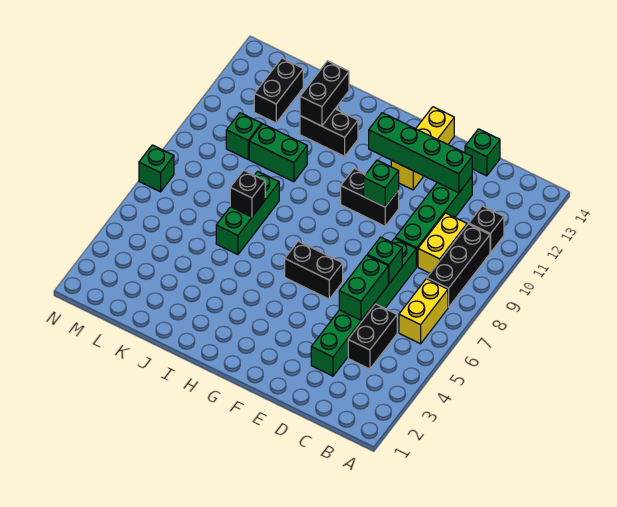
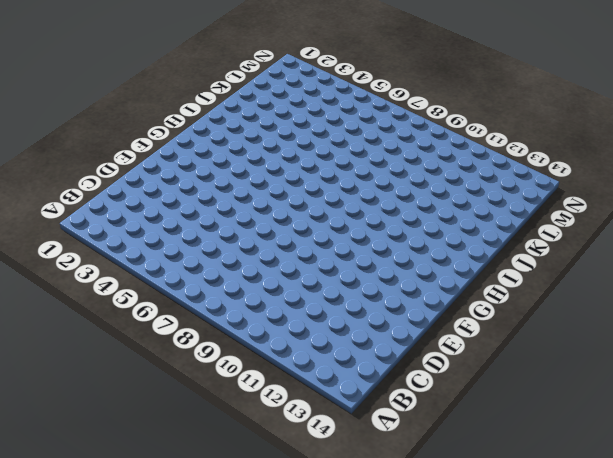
none -> yellow brick B6:B7 level 1
none -> black brick B8:B10 level 1
none -> black brick B11 level 1

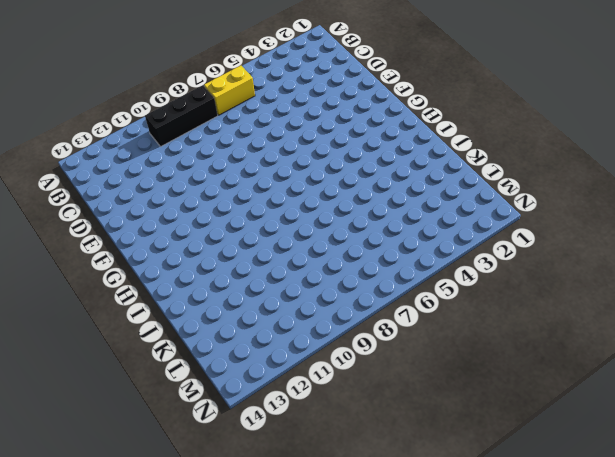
none -> black brick B11 level 1
none -> black brick C4:C5 level 1
none -> yellow brick C9:C10 level 1

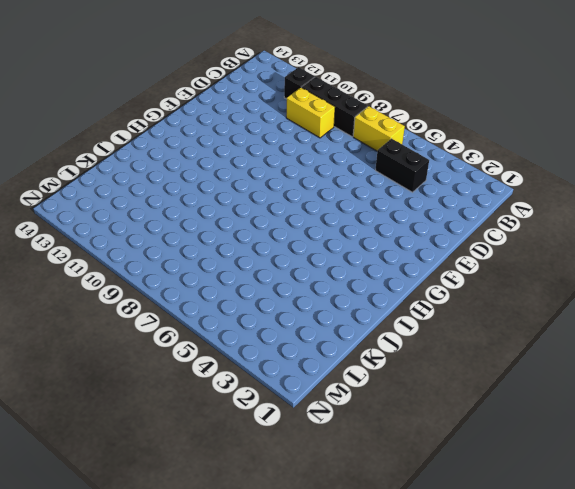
none -> green brick D3:D8 level 1
none -> green brick D9:D12 level 1
none -> green brick D14 level 1

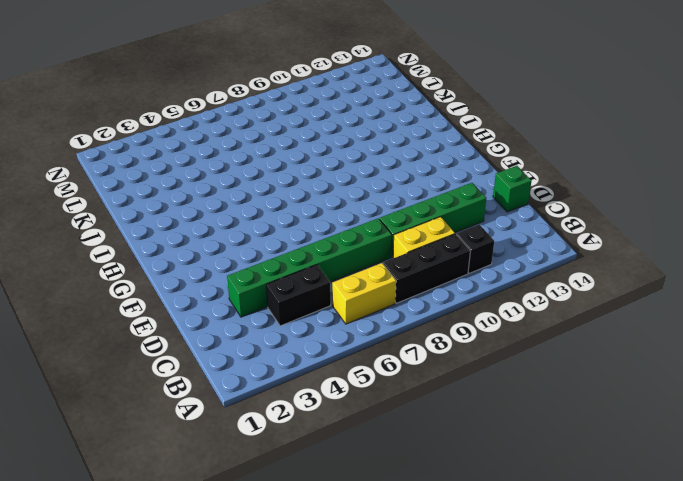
none -> black brick F6:G6 level 1
none -> black brick F10:G10 level 1
none -> yellow brick F12:F14 level 1

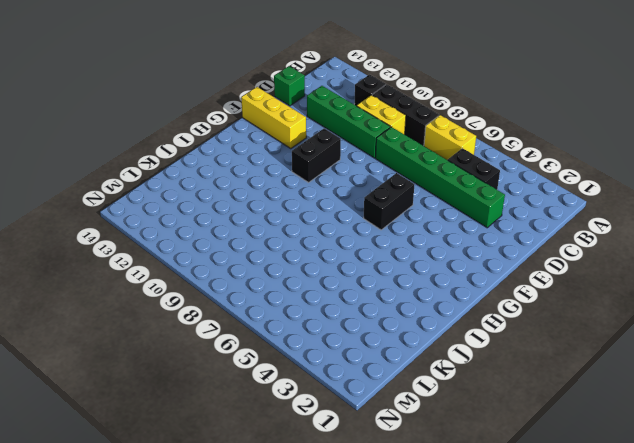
none -> black brick I12:J12 level 1
none -> green brick J6:J8 level 1
none -> green brick J10:K10 level 1

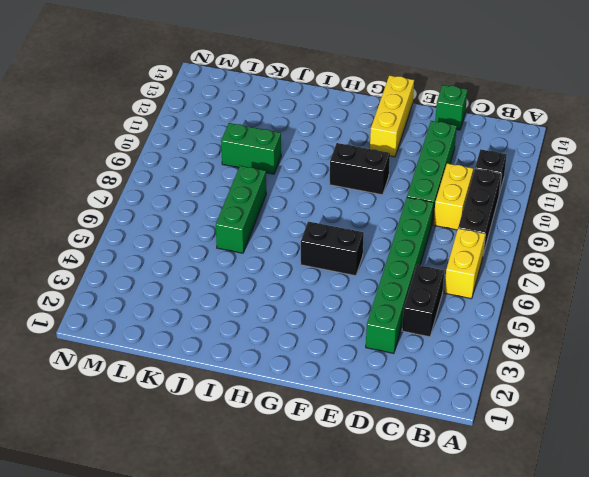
none -> black brick I12:J12 level 1
none -> green brick L10 level 1
none -> black brick L12:L13 level 1

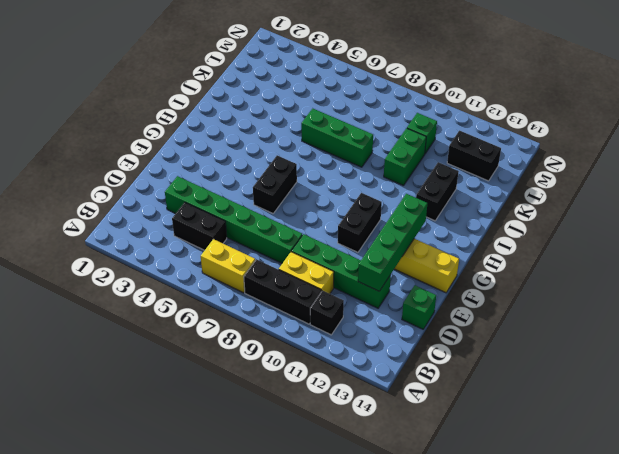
none -> green brick N7 level 1
none -> green brick D5:D6 level 2
none -> green brick D7 level 2

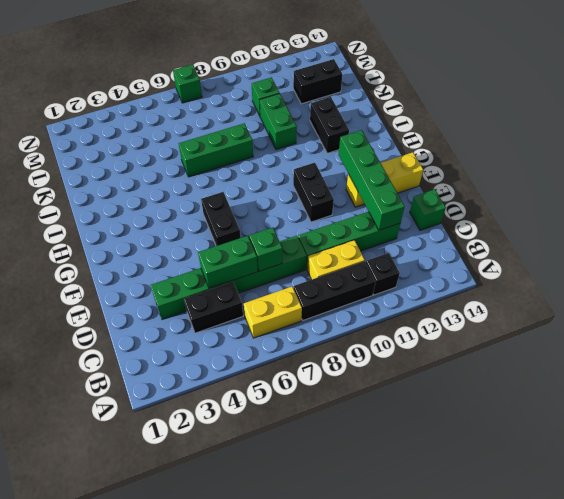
none -> green brick F10 level 2
none -> black brick J7 level 2
none -> black brick J12:J13 level 2

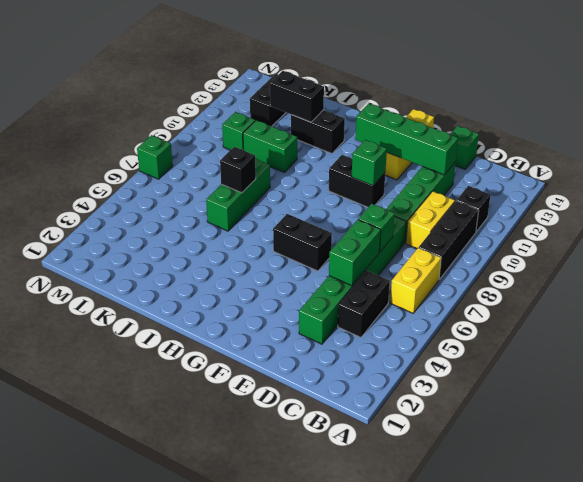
black brick J12:K12 level 2 -> black brick J12:J13 level 2

